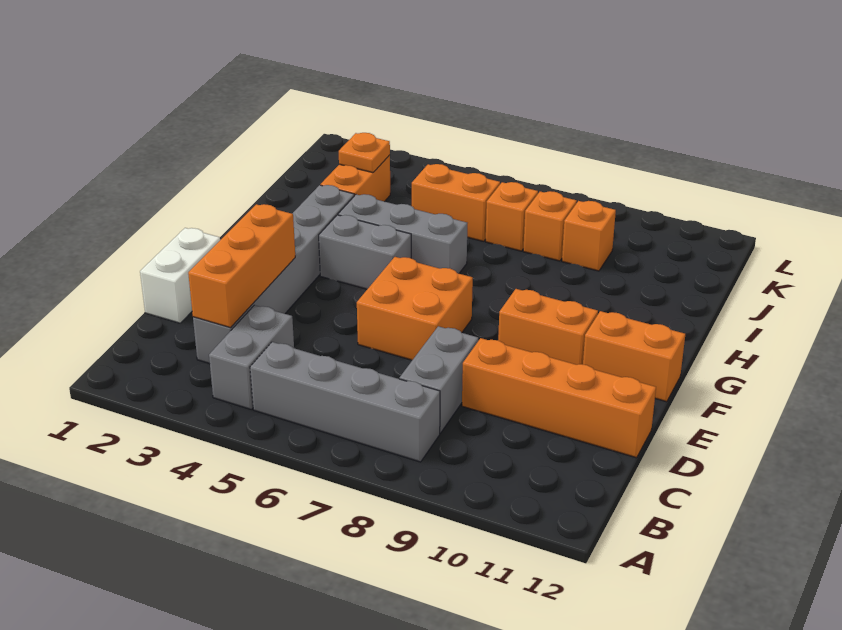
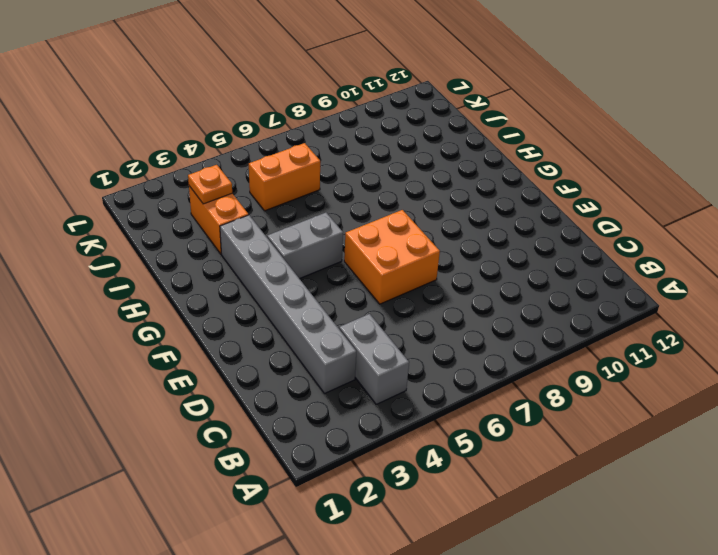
none -> grey brick B5:B8 level 1
none -> grey brick C8:D8 level 1
none -> white brick D1:E1 level 1

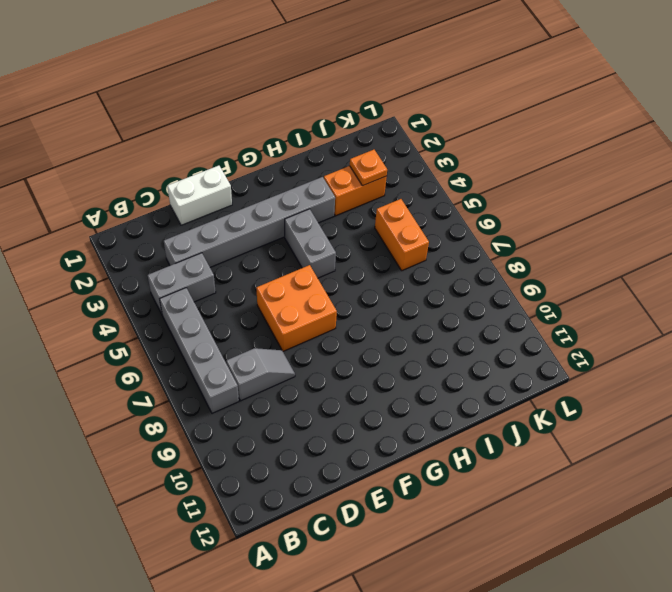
grey slope C8:D8 level 1 top C -> grey brick C8:D8 level 1
none -> orange brick D9:D12 level 1
none -> orange brick F9:F10 level 1
none -> orange brick F11:F12 level 1

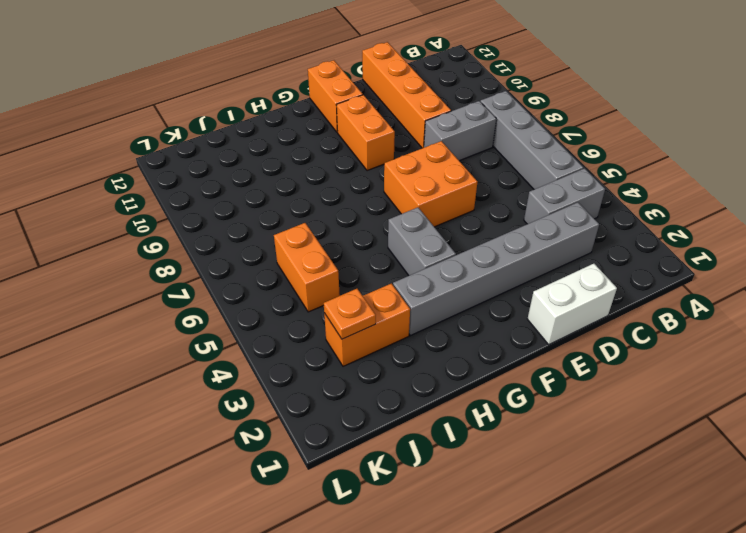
none -> grey brick H4:H6 level 1
none -> orange brick J7 level 1
none -> orange brick J8 level 1

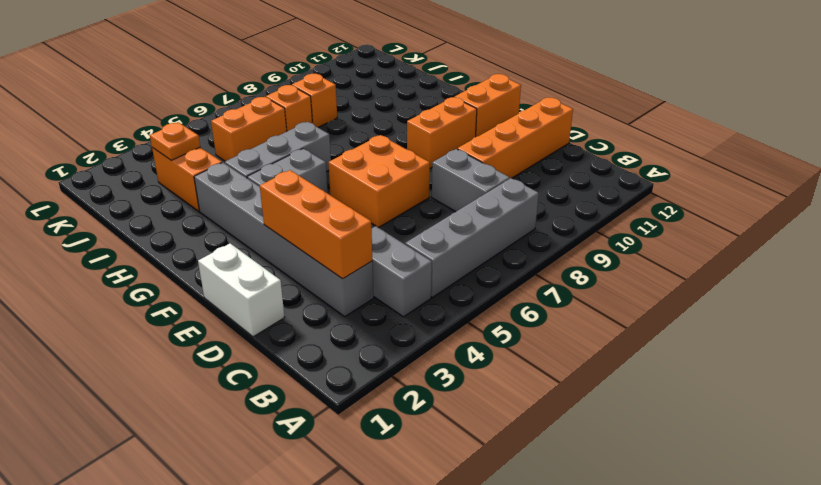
none -> orange brick J9 level 1

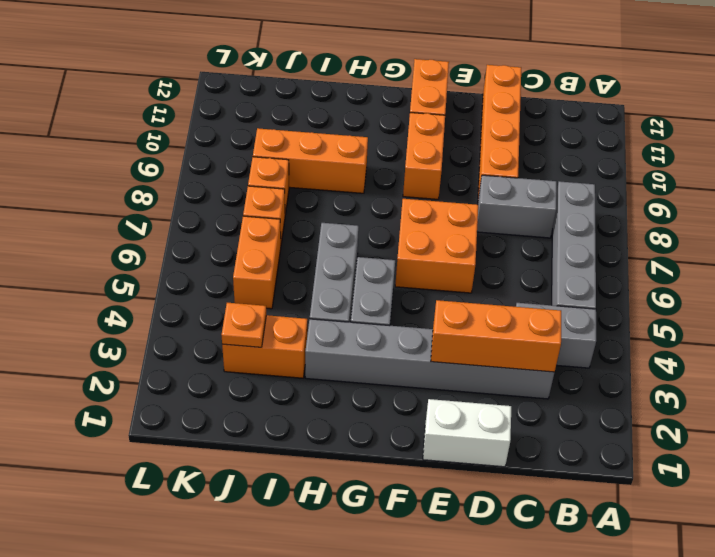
orange brick H9:J9 level 1 -> orange brick J9 level 1

